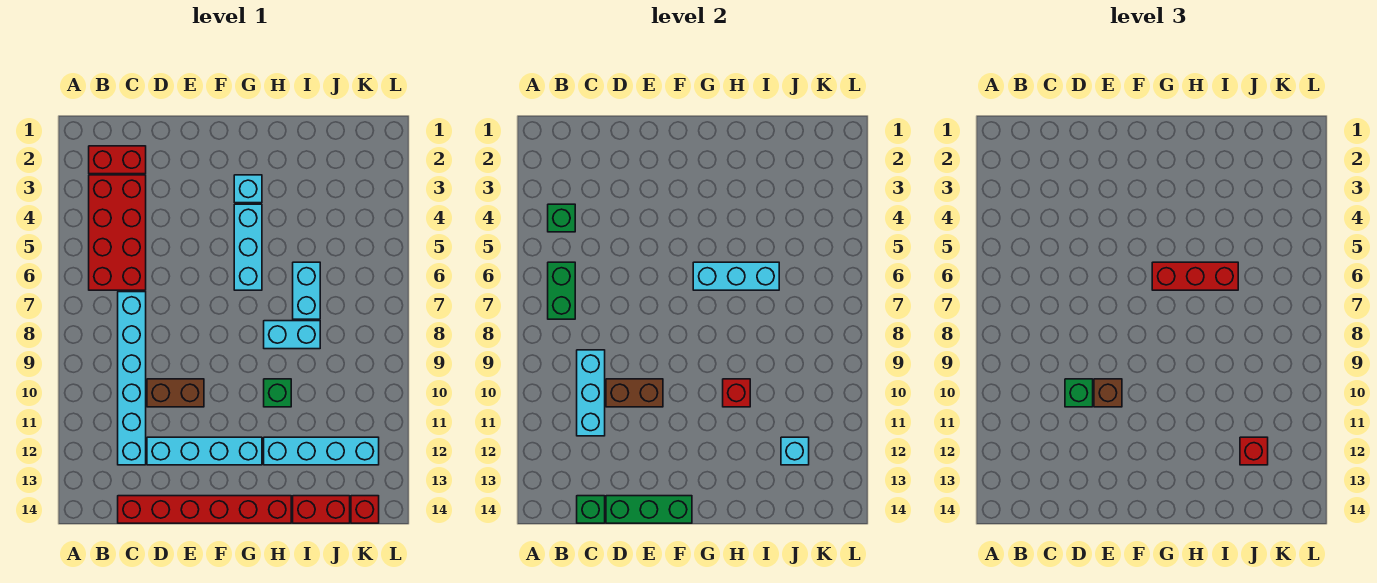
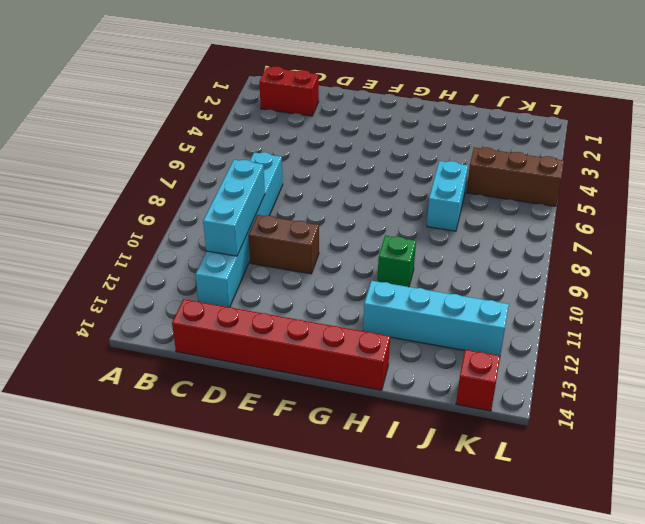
brown brick J5:L5 level 1 -> none
none -> red brick B3:C6 level 1
none -> cyan brick D12:G12 level 1
none -> cyan brick G3 level 1

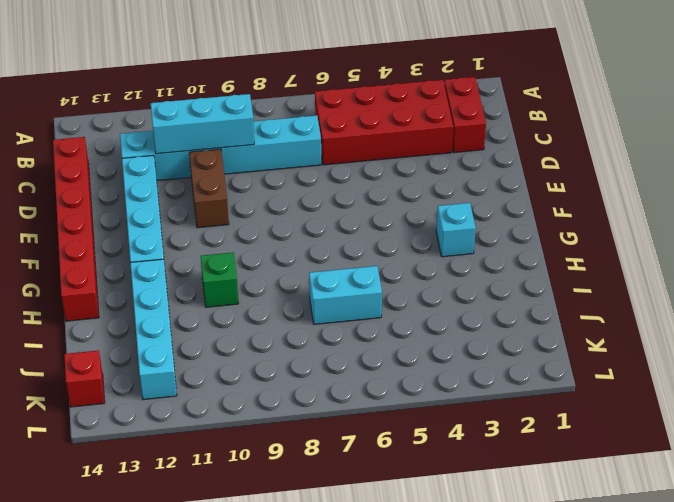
none -> cyan brick G4:G6 level 1
none -> cyan brick H8:I8 level 1
none -> red brick I14:J14 level 1

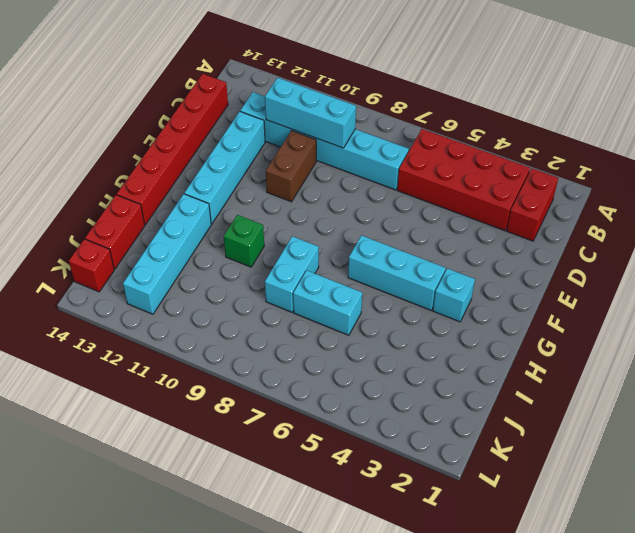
none -> green brick B4 level 2
none -> green brick B6:B7 level 2
none -> green brick C14 level 2

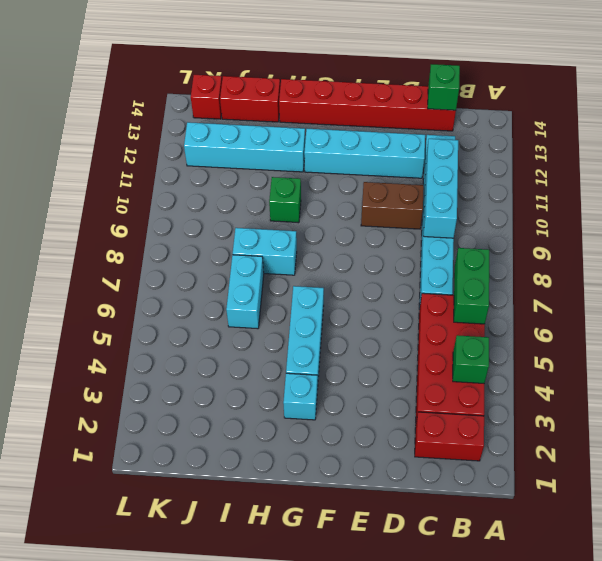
none -> brown brick D10:E10 level 2
none -> green brick D14:F14 level 2
none -> cyan brick G6:I6 level 2

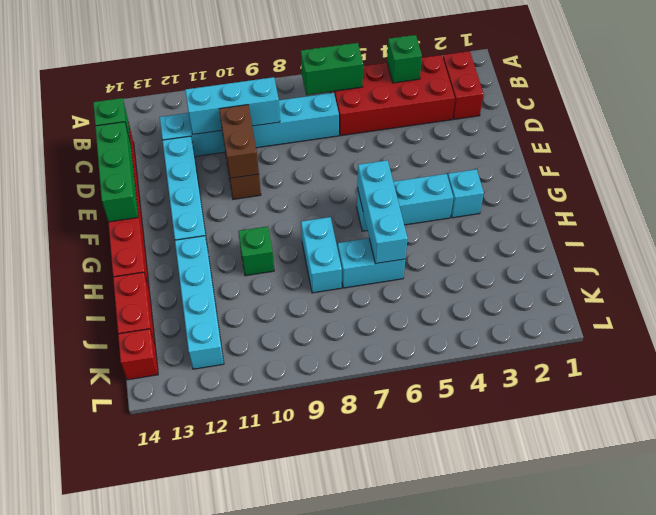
none -> red brick H10 level 2
none -> cyan brick J12 level 2
none -> green brick D10 level 3

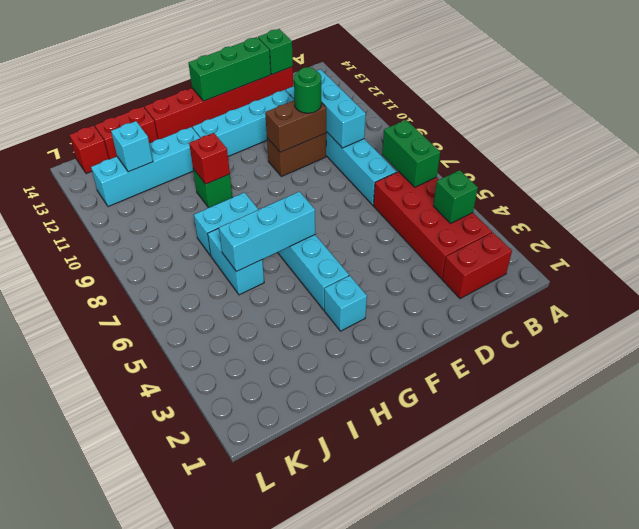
green round brick D10 level 3 -> green brick D10 level 3
none -> brown brick E10 level 3
none -> red brick G6:I6 level 3
none -> red brick J12 level 3

